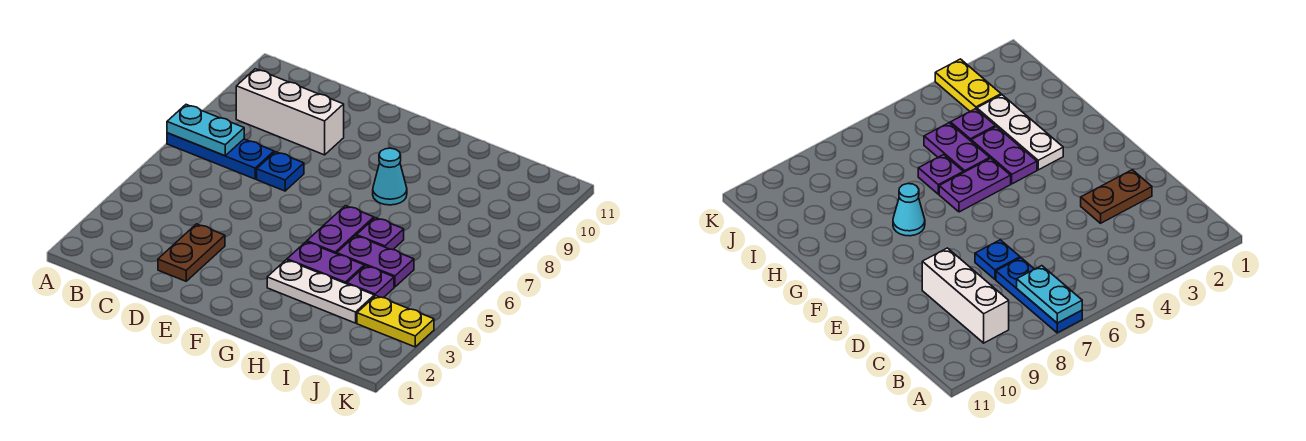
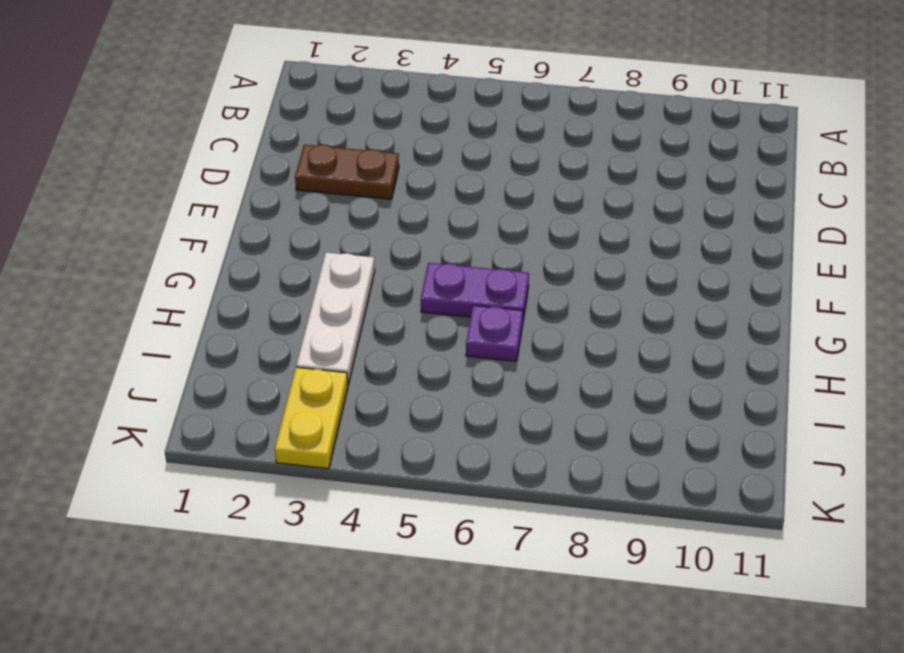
none -> blue plate A7:C7 level 1
none -> white brick B9:D9 level 1
none -> blue plate D7 level 1

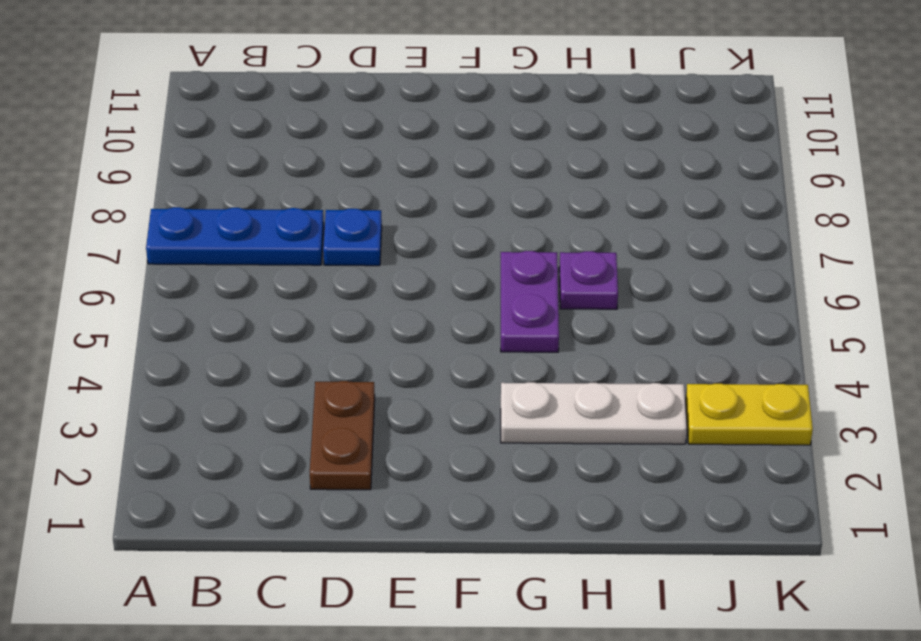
none -> white brick B9:D9 level 1
none -> purple plate G4:H4 level 1
none -> cyan cone G8 level 1

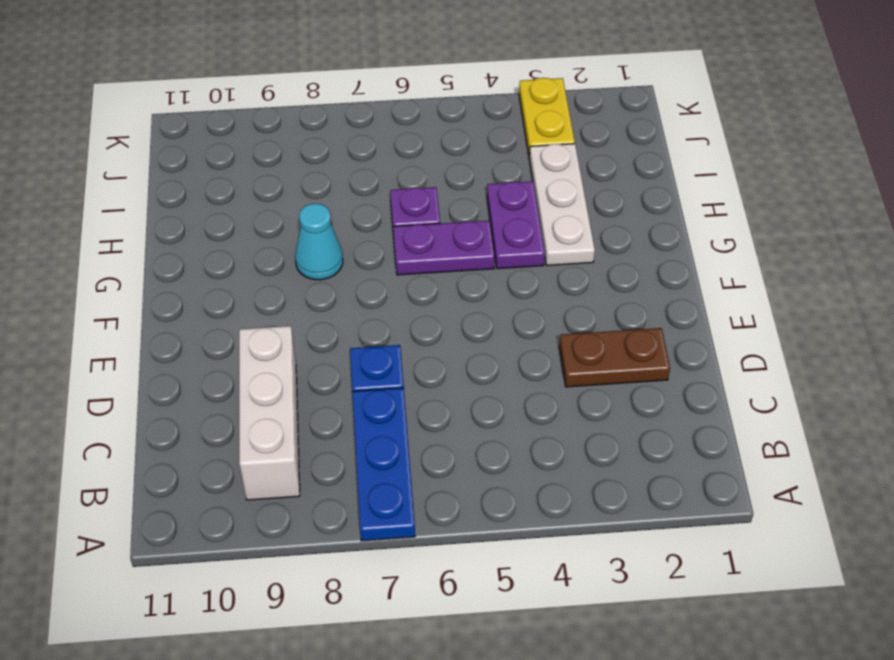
none -> purple plate H5:I5 level 1
none -> purple plate I4 level 1
none -> cyan plate A7:B7 level 2

